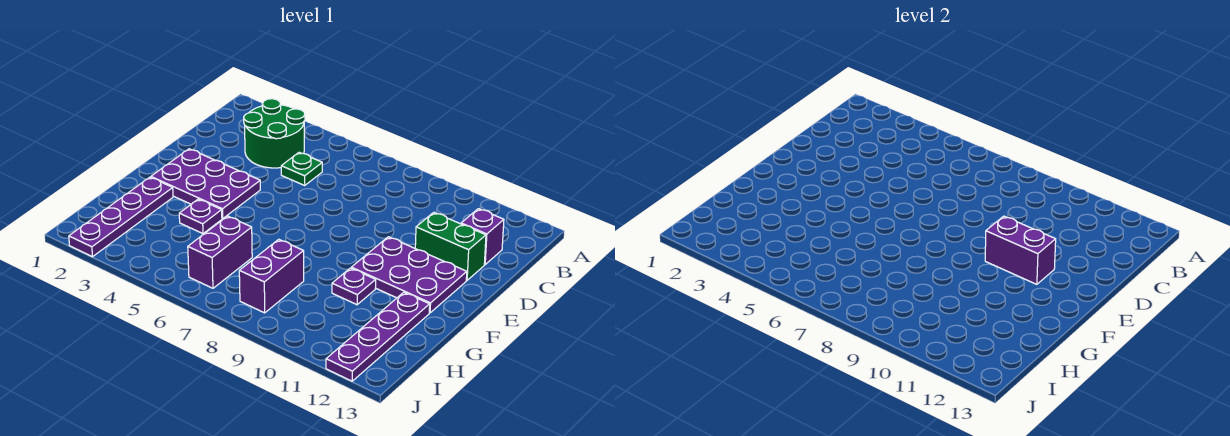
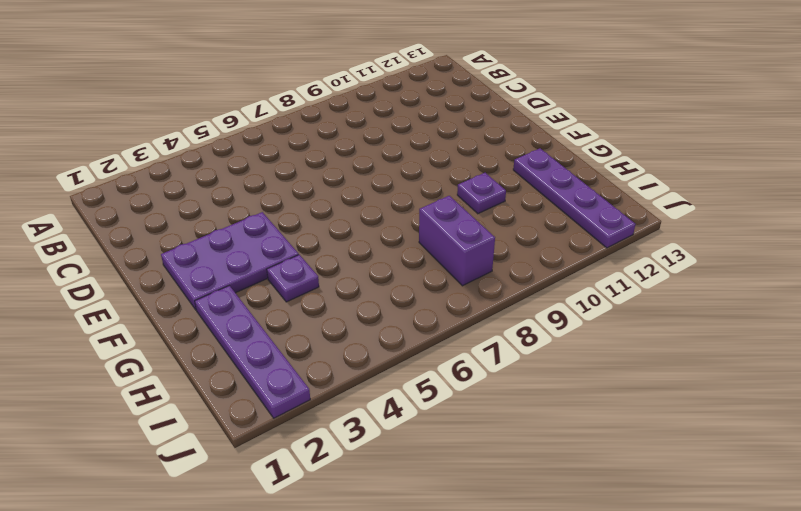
none -> green round brick B3:C4 level 1
none -> green plate C5 level 1
none -> purple brick C12 level 1

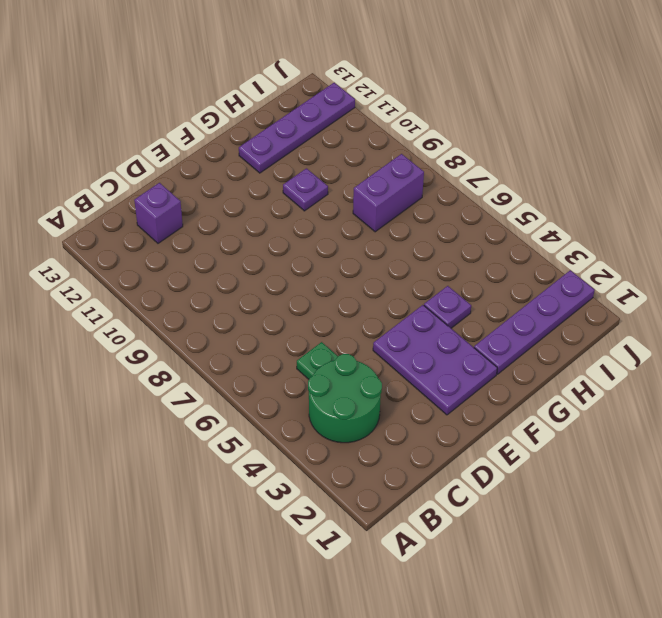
none -> green brick D11:D12 level 1
none -> purple plate E10:F12 level 1
none -> purple brick H6:I6 level 1

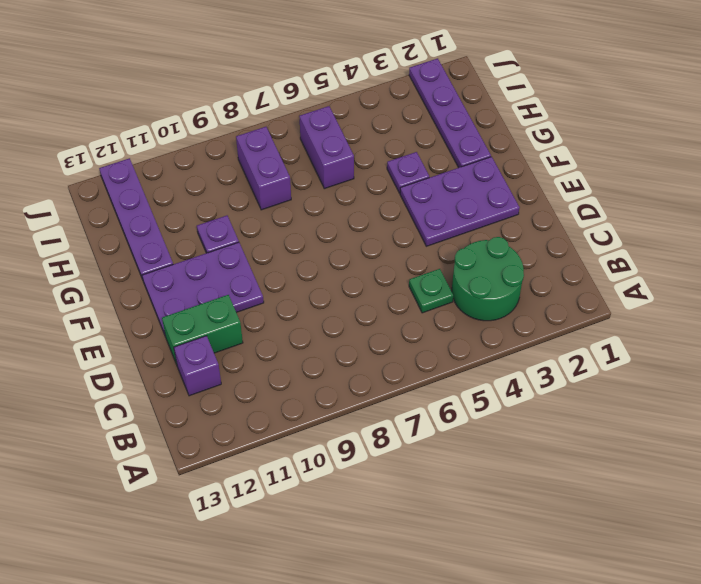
none -> purple brick E10:E11 level 2

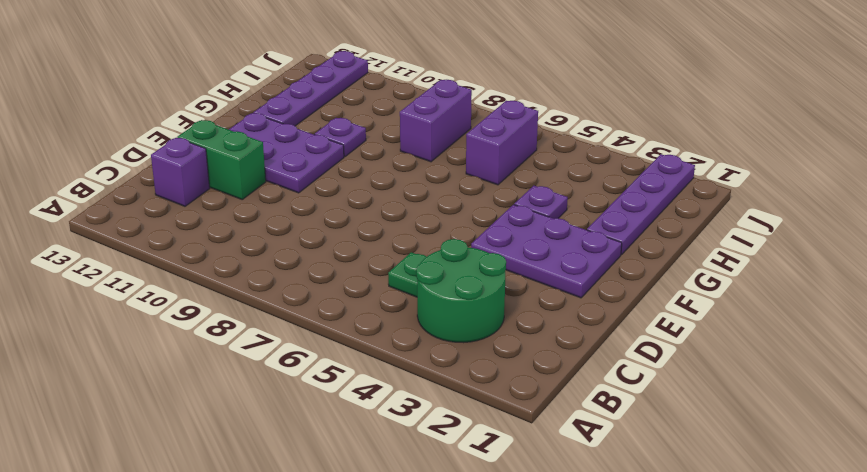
none -> purple brick E10:E11 level 2

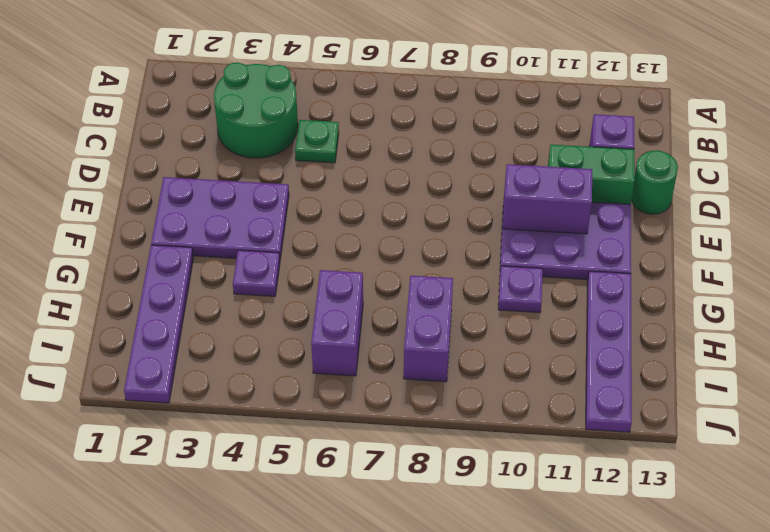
green round brick D13 level 1 -> none

